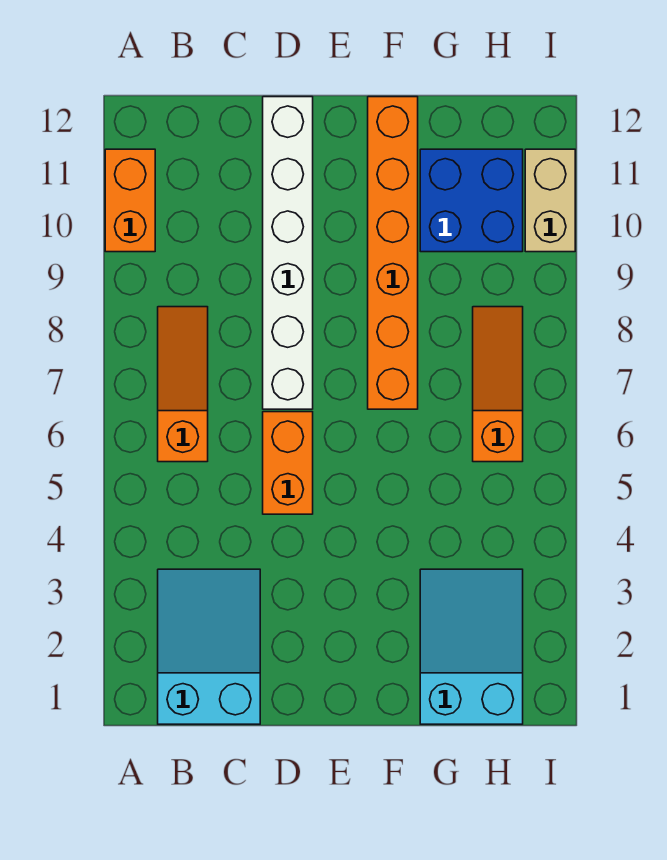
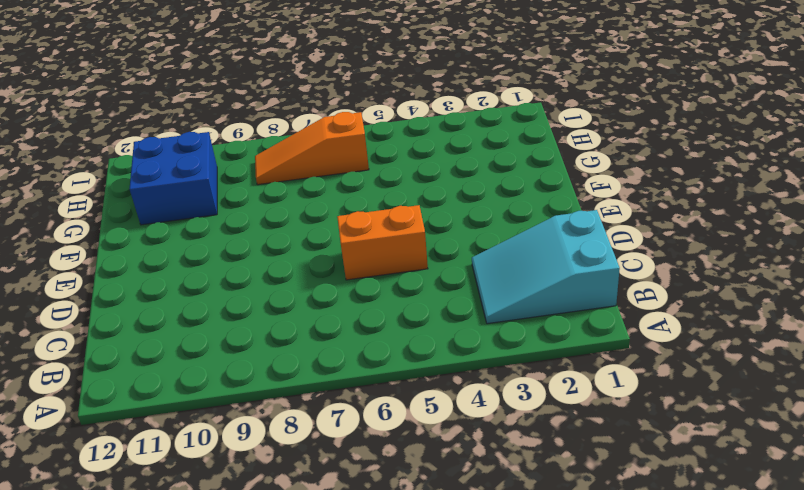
none -> orange brick A10:A11 level 1
none -> orange slope B6:B8 level 1 top 6

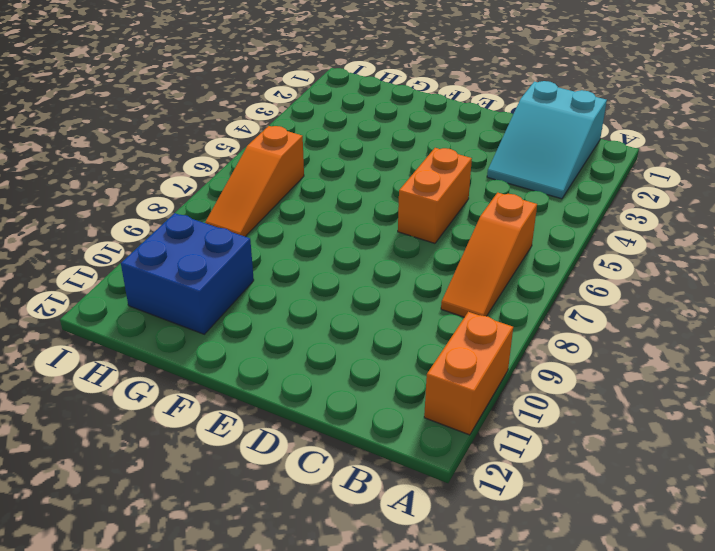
none -> white brick D7:D12 level 1
none -> orange brick F7:F12 level 1

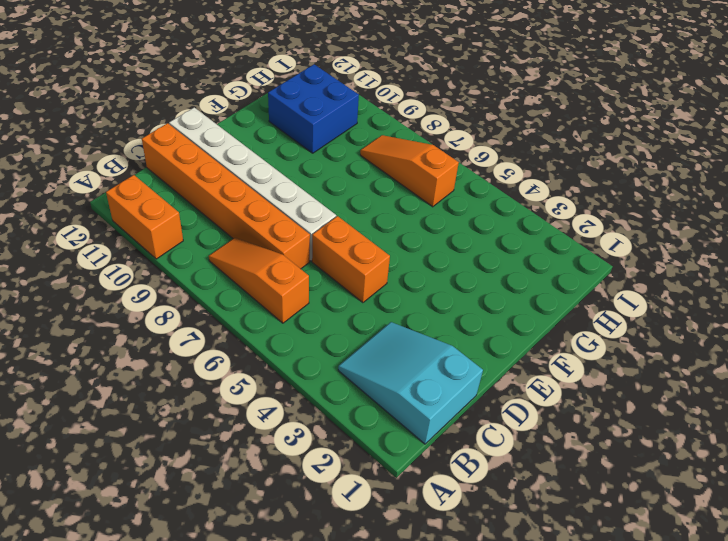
orange brick C7:C12 level 1 -> orange brick F7:F12 level 1
none -> cyan slope G1:H3 level 1 top 1
none -> tan brick I10:I11 level 1

